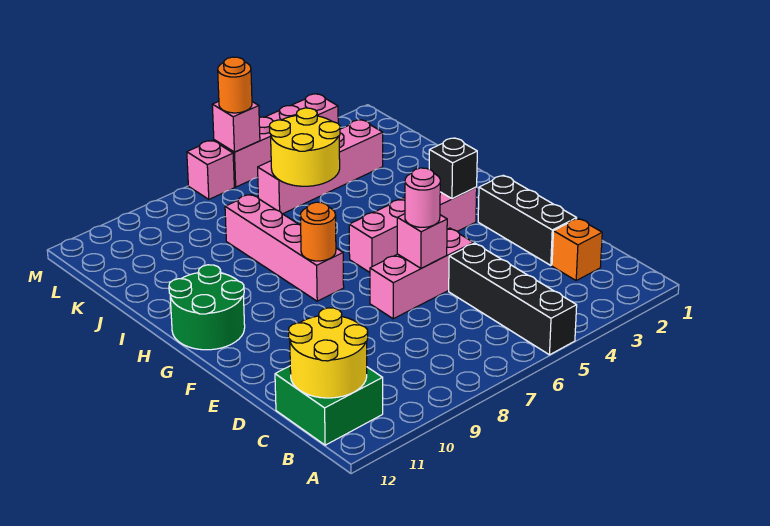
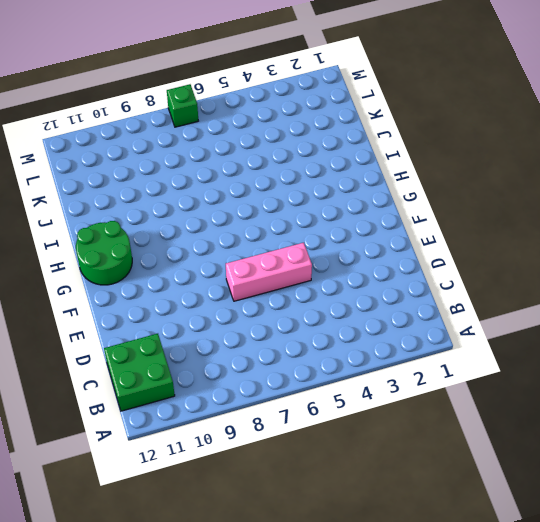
green brick M7 level 1 -> pink brick M7 level 1
none -> black brick A5:D5 level 1
none -> orange brick C2 level 1
none -> black brick D2:F2 level 1

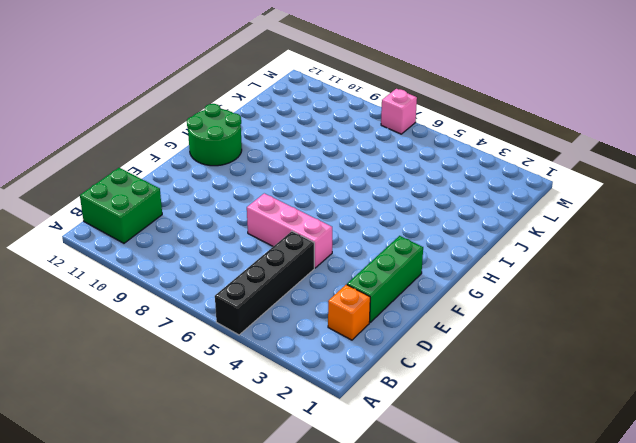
green brick D2:F2 level 1 -> black brick D2:F2 level 1
none -> pink brick G3:G6 level 1
none -> pink brick G8:J8 level 1
none -> pink brick K3:K6 level 1

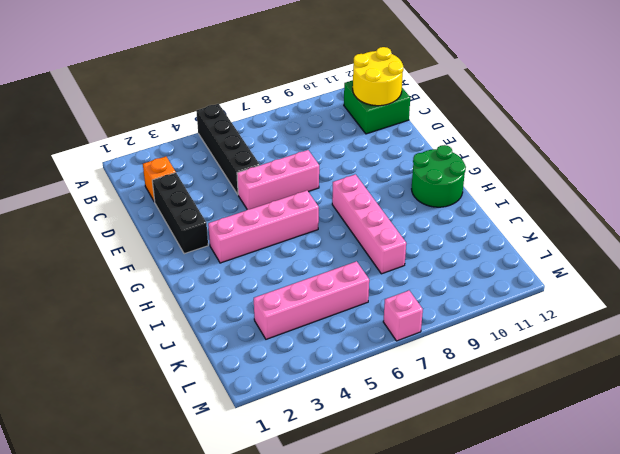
none -> pink brick M3:M6 level 1
none -> pink brick E6 level 2
none -> black brick G3 level 2

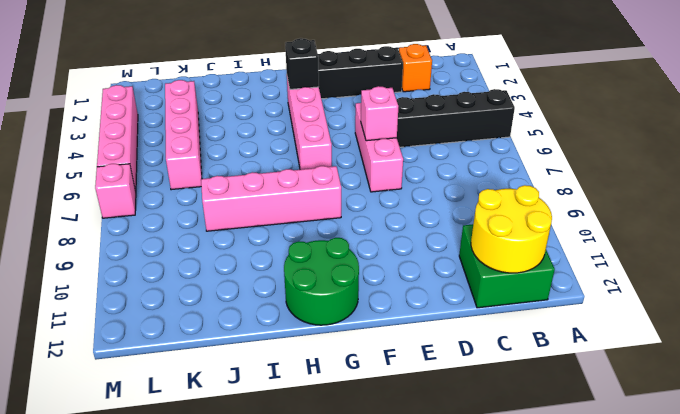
none -> orange round brick G8 level 2
none -> yellow round brick J5:K6 level 2
none -> pink brick M6 level 2

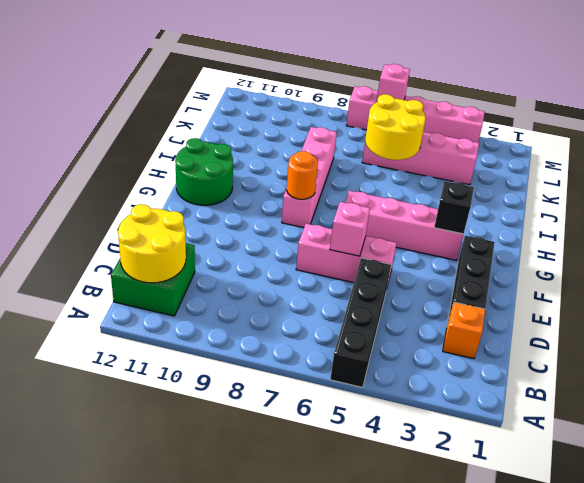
none -> pink round brick E6 level 3
none -> orange round brick M6 level 3

